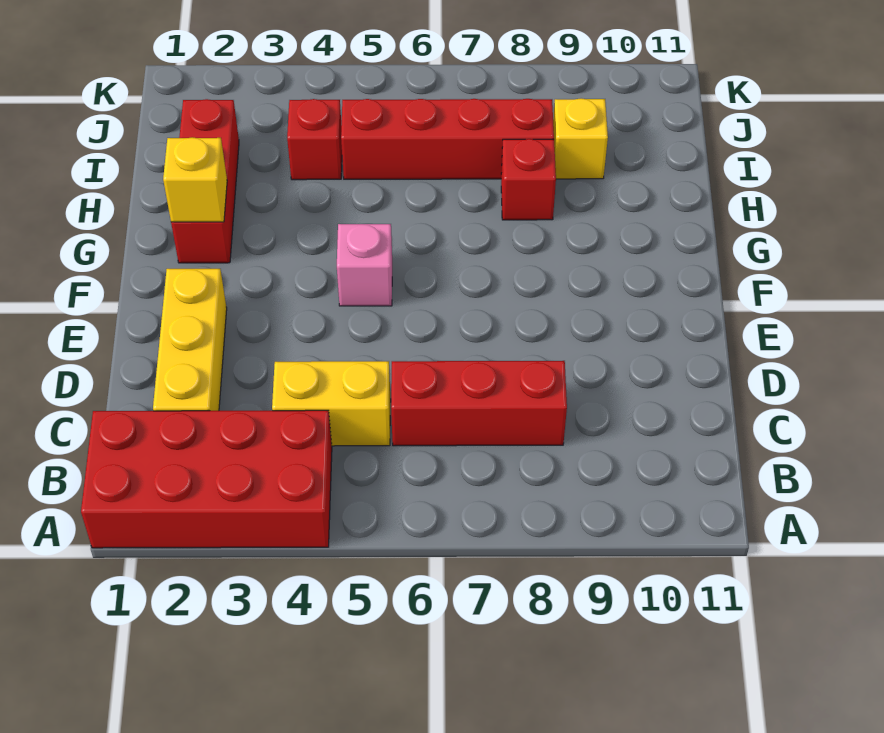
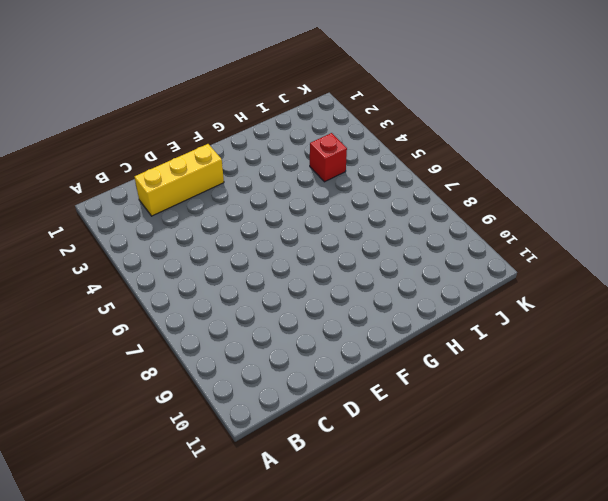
none -> red brick A1:B4 level 1
none -> yellow brick C4:C5 level 1

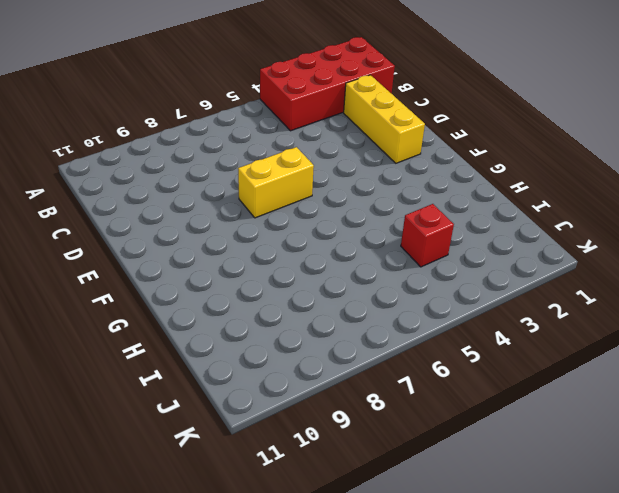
yellow brick E6:E7 level 1 -> yellow brick C4:C5 level 1
none -> red brick C6:C8 level 1
none -> pink brick F5 level 1

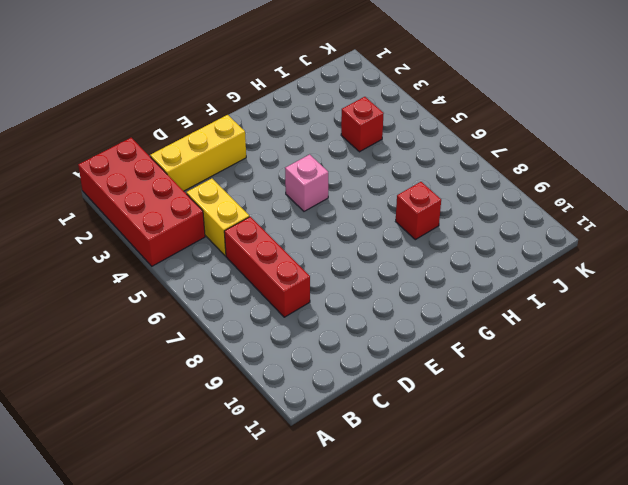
none -> red brick G2:I2 level 1
none -> red brick I5:I8 level 1

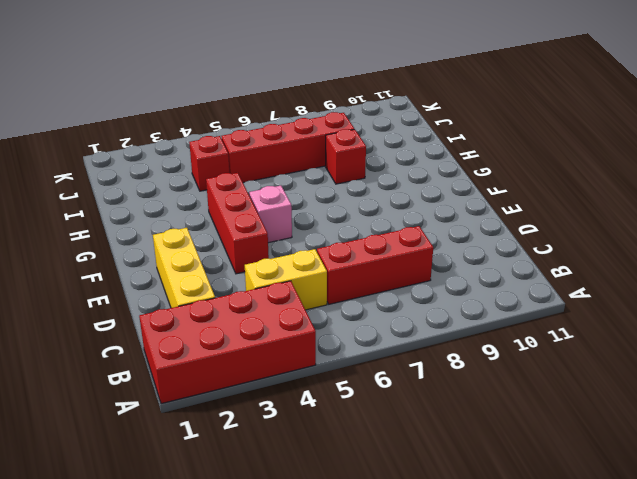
red brick E4:G4 level 1 -> red brick G2:I2 level 1
none -> yellow brick I9 level 1
none -> yellow brick G2 level 2

